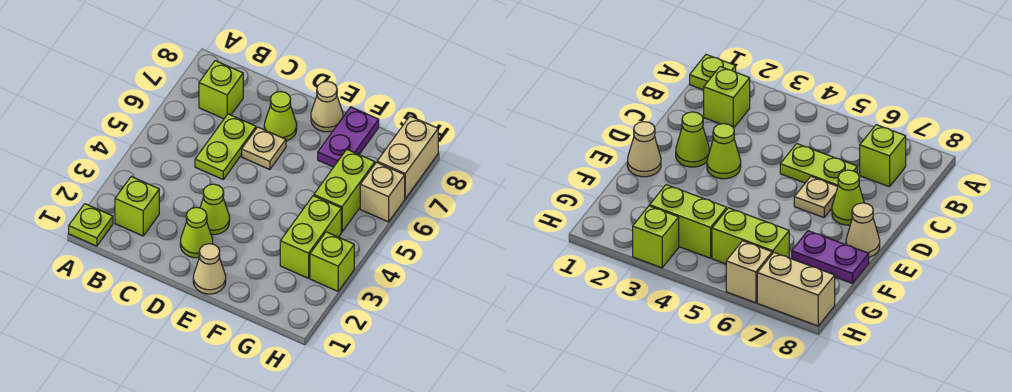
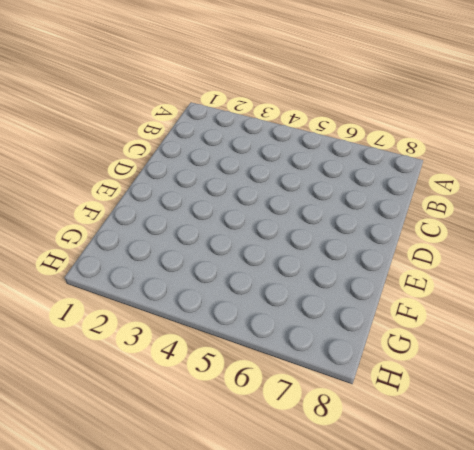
none -> lime plate A1 level 1
none -> lime brick B2 level 1
none -> lime brick B7 level 1

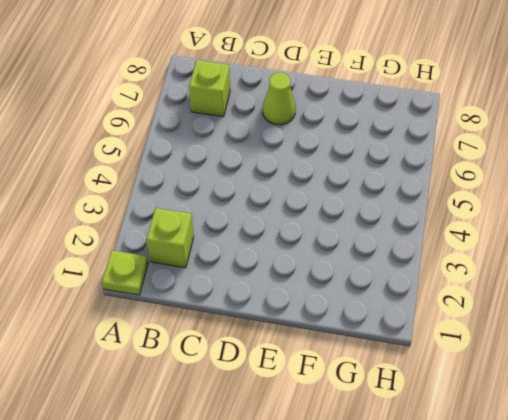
none -> lime plate C5:C6 level 1
none -> lime cone D2 level 1
none -> lime cone D3 level 1

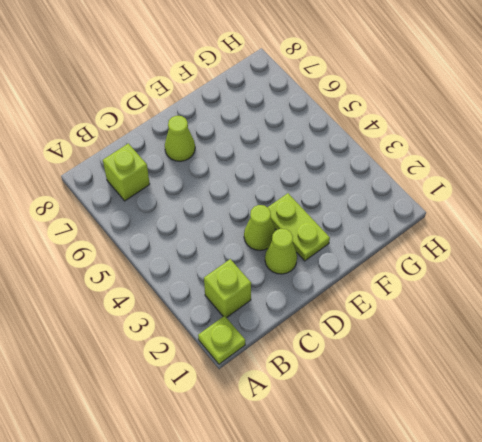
lime plate E2:E3 level 1 -> lime plate C5:C6 level 1
none -> tan plate D6 level 1
none -> tan cone E1 level 1
none -> tan cone E8 level 1

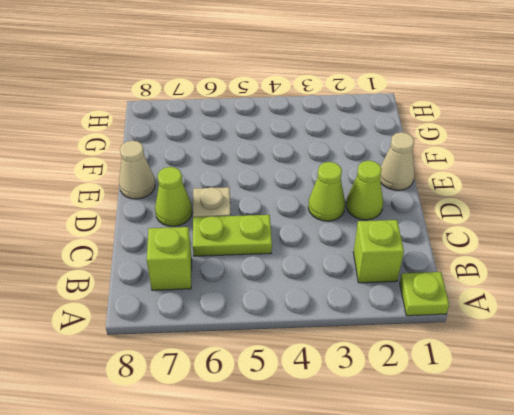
none -> purple plate F7:F8 level 1
none -> lime brick G3:G4 level 1
none -> lime brick G5:G6 level 1

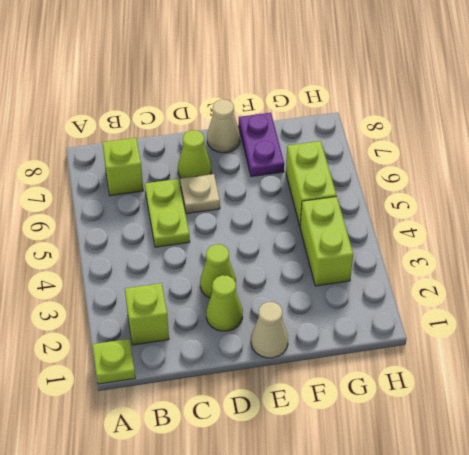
none -> lime brick H3 level 1
none -> tan brick H6 level 1
none -> tan brick H7:H8 level 1

